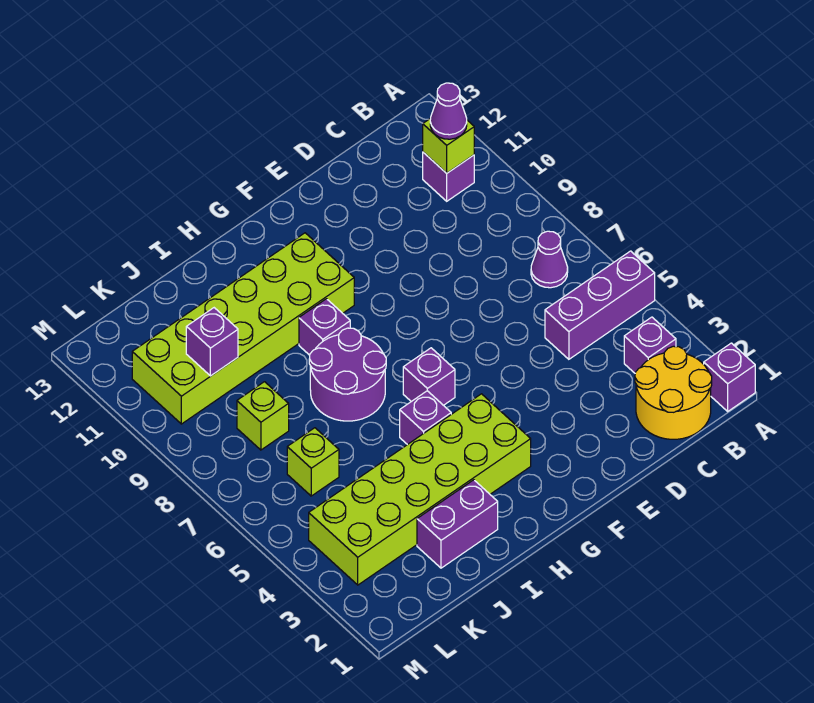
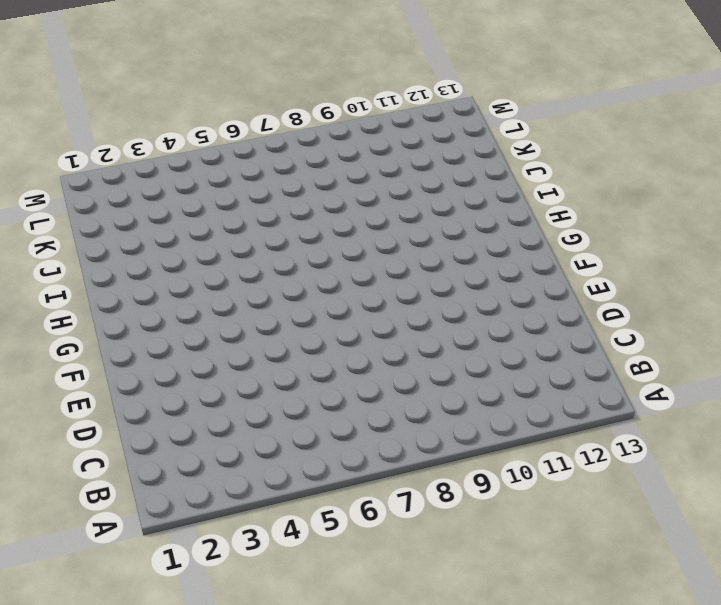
none -> purple brick A1 level 1
none -> purple brick A5:C5 level 1
none -> yellow round brick B1:C2 level 1

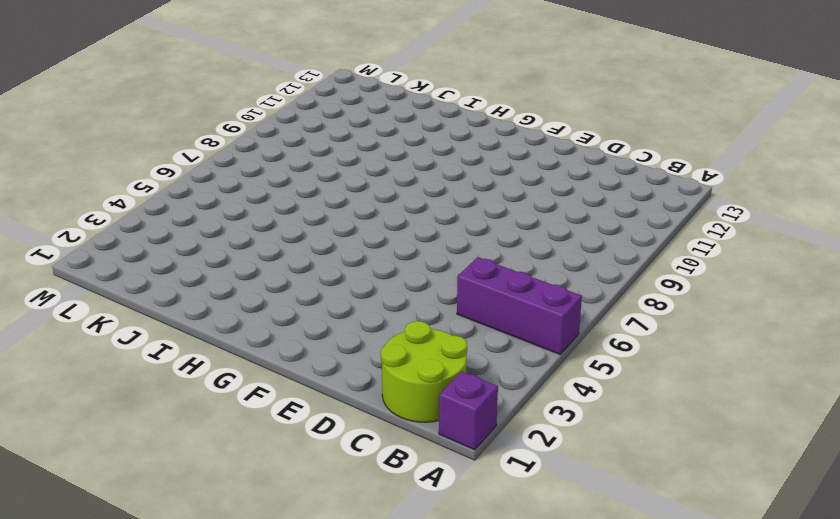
lime round brick B1:C2 level 1 -> yellow round brick B1:C2 level 1
none -> purple brick B3 level 1
none -> purple cone B7 level 1
none -> purple brick B11 level 1

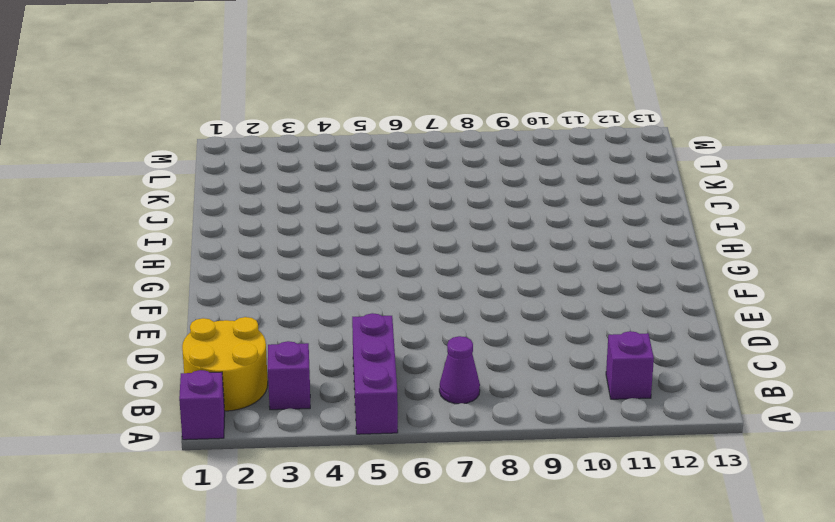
none -> lime brick G3:L4 level 1
none -> purple brick G6 level 1
none -> lime brick G10:L11 level 1

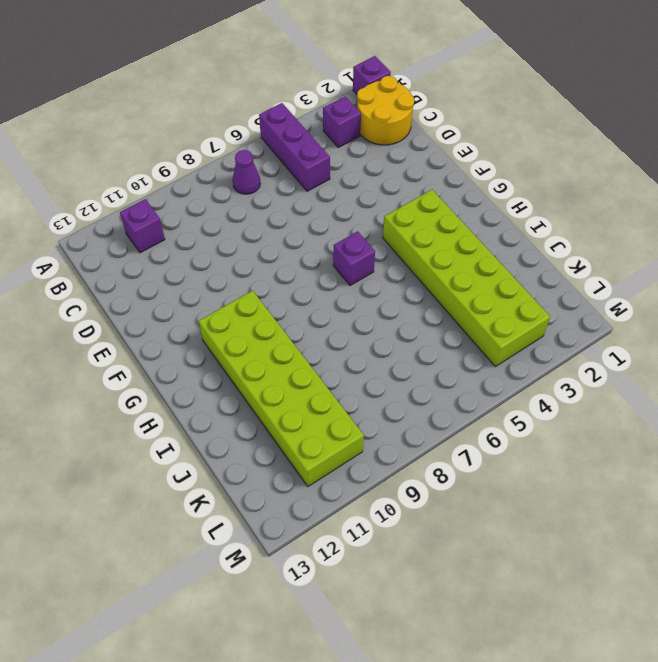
none -> purple brick H5 level 1
none -> purple round brick H7:I8 level 1
none -> purple brick H9 level 1

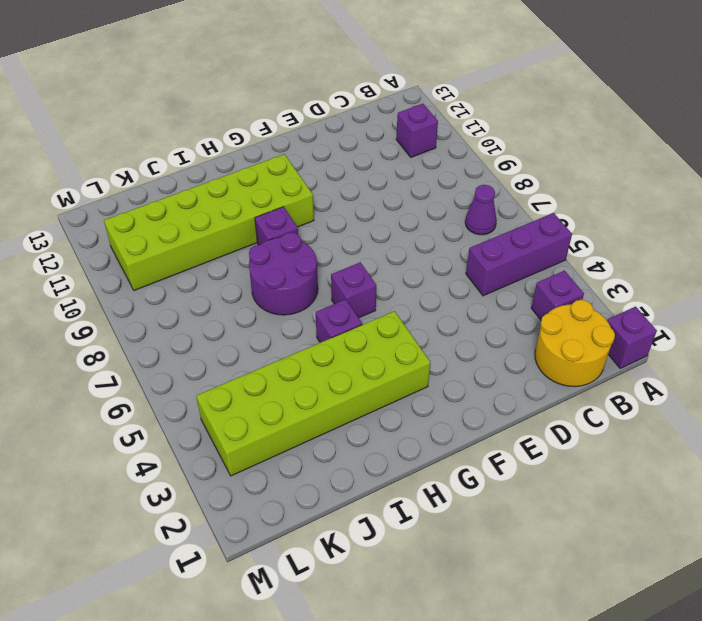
none -> purple brick I2:J2 level 1
none -> lime brick K6 level 1
none -> lime brick K8 level 1

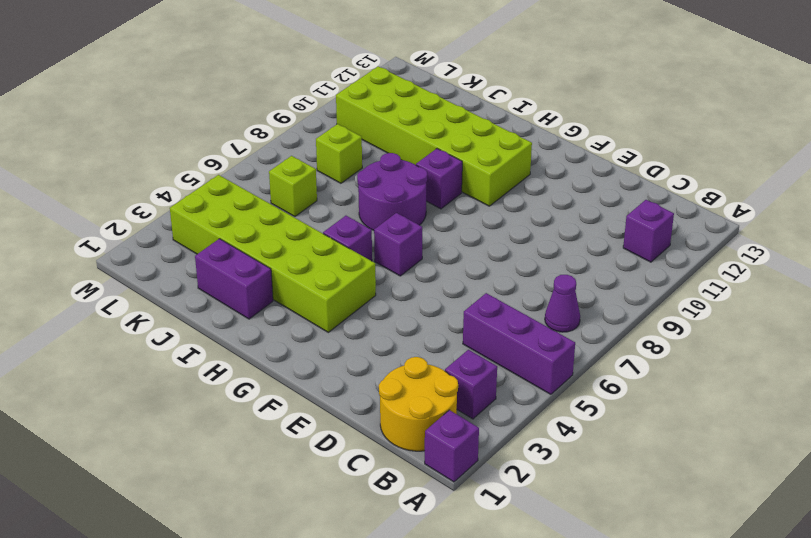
none -> lime brick B11 level 2
none -> purple brick K10 level 2
none -> purple cone B11 level 3

